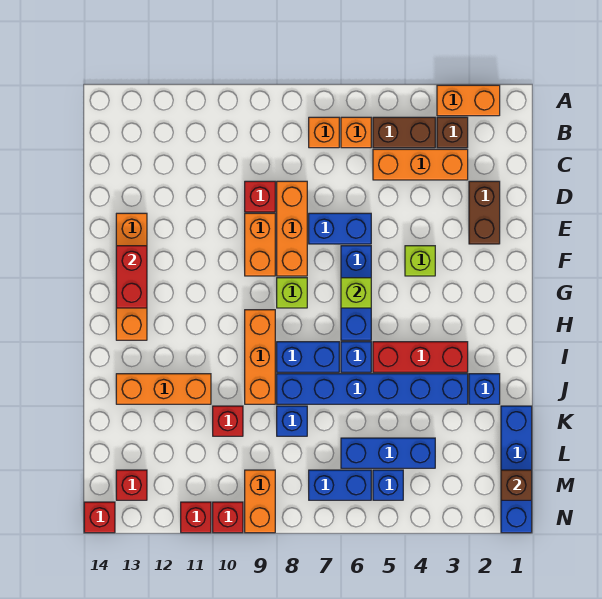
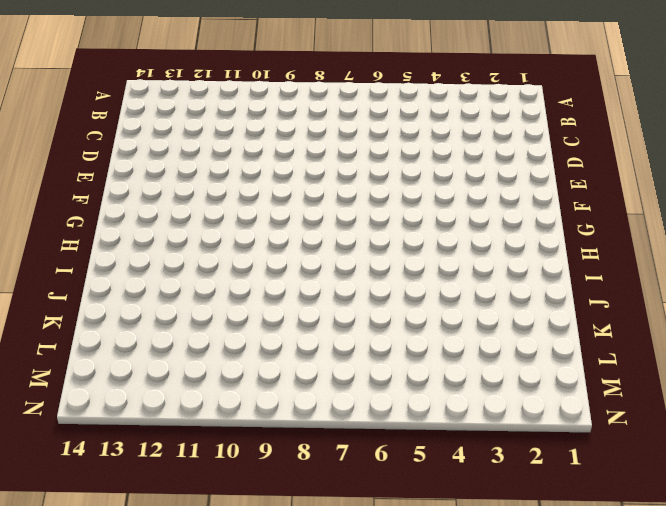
none -> orange brick A2:A3 level 1
none -> brown brick B3 level 1
none -> brown brick B4:B5 level 1
none -> orange brick B6 level 1

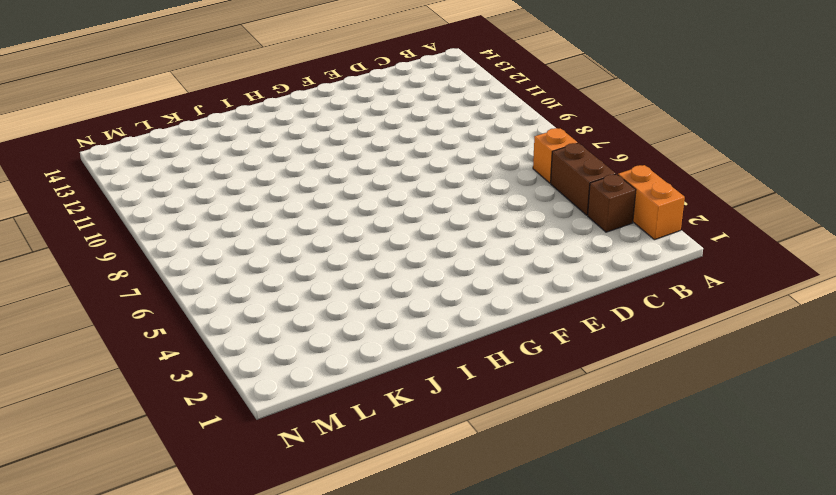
none -> orange brick B7 level 1
none -> orange brick C3:C5 level 1
none -> brown brick D2:E2 level 1
none -> orange brick D8:F8 level 1

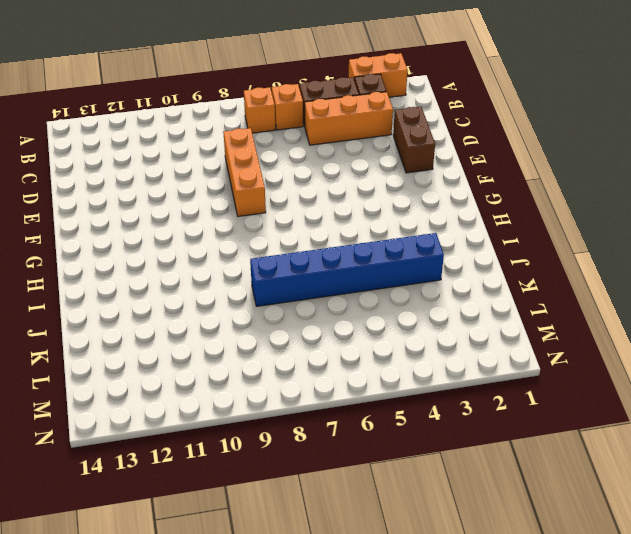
none -> red brick D9 level 1
none -> blue brick E6:E7 level 1
none -> orange brick E9:F9 level 1
none -> orange brick E13:H13 level 1

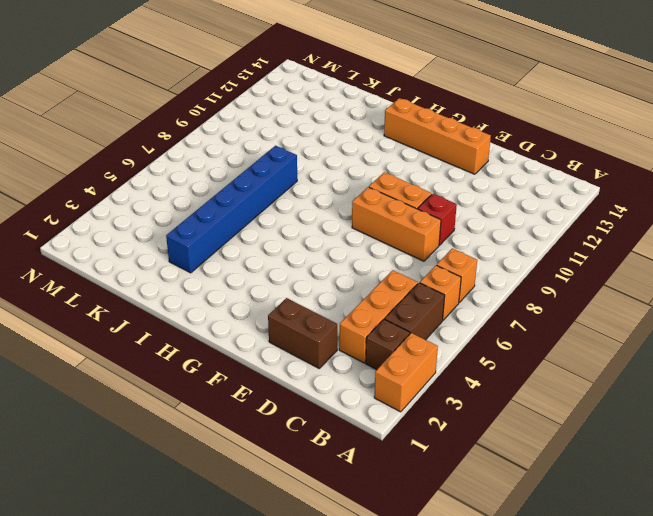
none -> blue brick E6:E7 level 1
none -> lime brick F4 level 1
none -> blue brick F6:H6 level 1
none -> lime brick G8 level 1

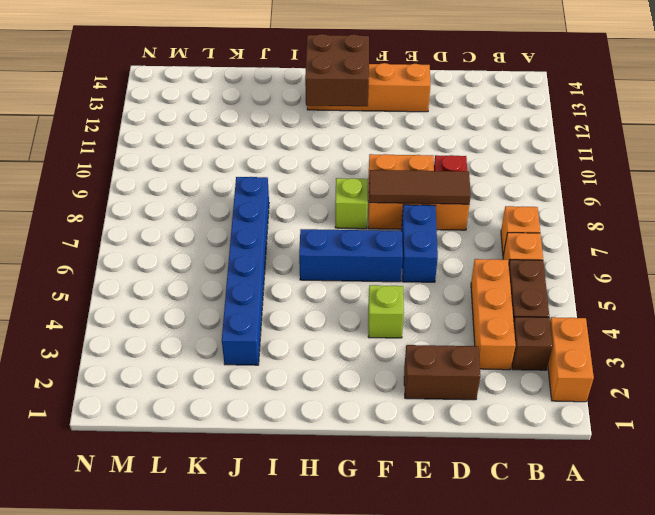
brown tile D8:F8 level 2 -> none
brown brick G12:H13 level 2 -> red brick F13:G13 level 2
none -> orange brick H9:J9 level 1
none -> red brick I3:I5 level 1
none -> blue brick I6 level 1
none -> blue brick I7:I8 level 1

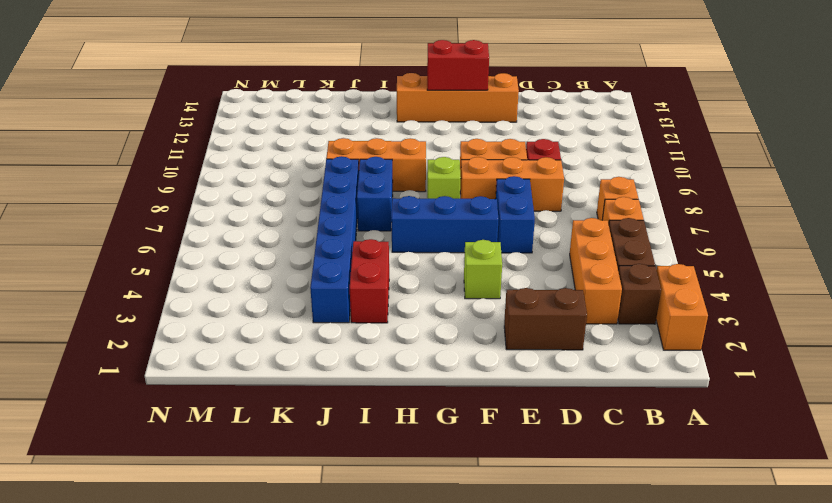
red brick I3:I4 level 1 -> red brick I3:I5 level 1
none -> blue brick I6 level 1
none -> blue brick J2 level 1
none -> orange brick J11:J13 level 1
none -> blue brick K1:N1 level 1

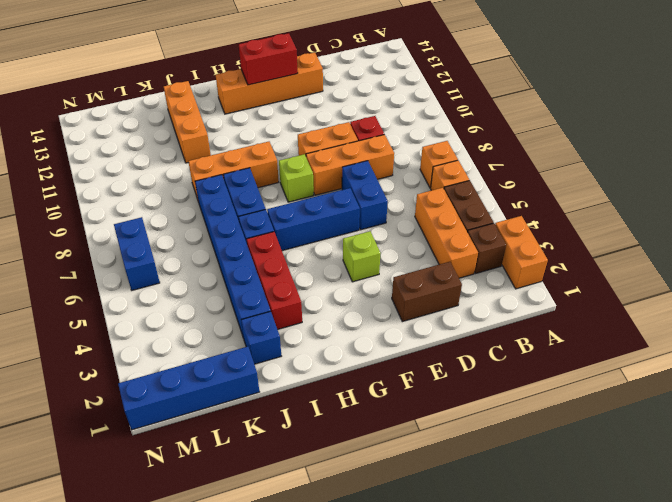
none -> blue brick K8 level 1
none -> red brick K10 level 1
none -> blue brick L4:L6 level 1
none -> blue brick M5 level 1

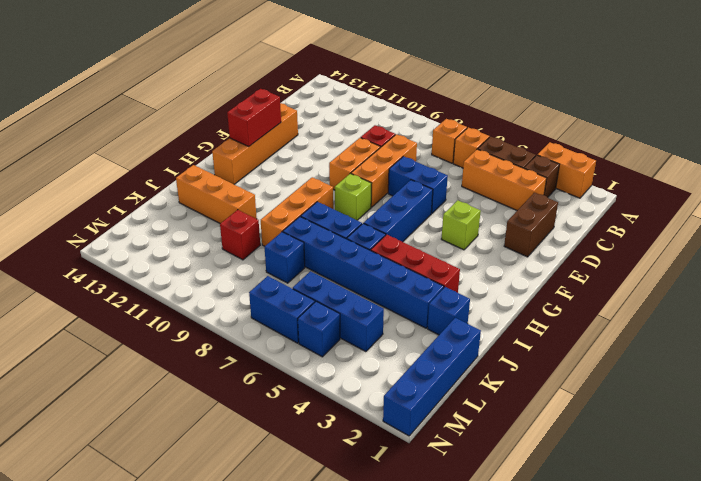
none -> orange brick M9:N9 level 1
none -> red brick M13 level 1
none -> red brick N10 level 1
none -> red brick N11 level 1

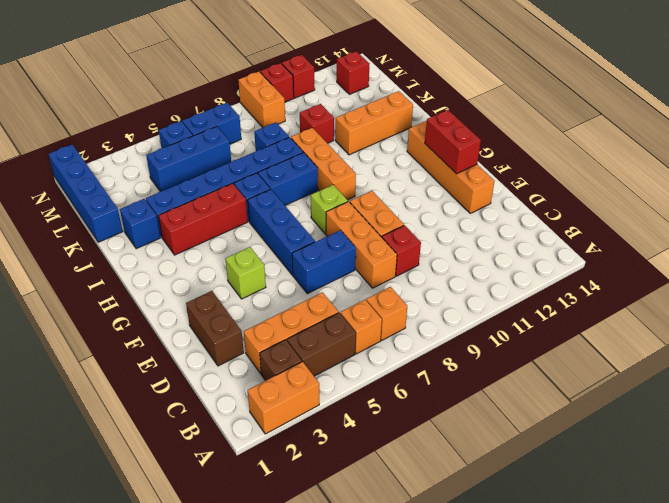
none -> red brick N14 level 1
none -> lime brick G6 level 2
none -> brown brick M1 level 2

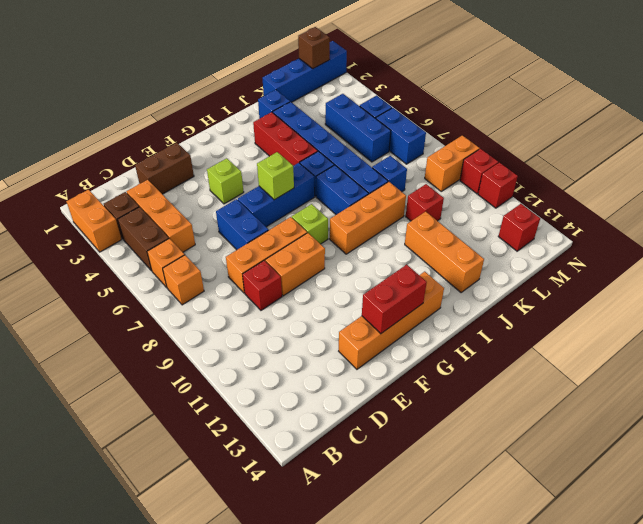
none -> red brick N14 level 1

